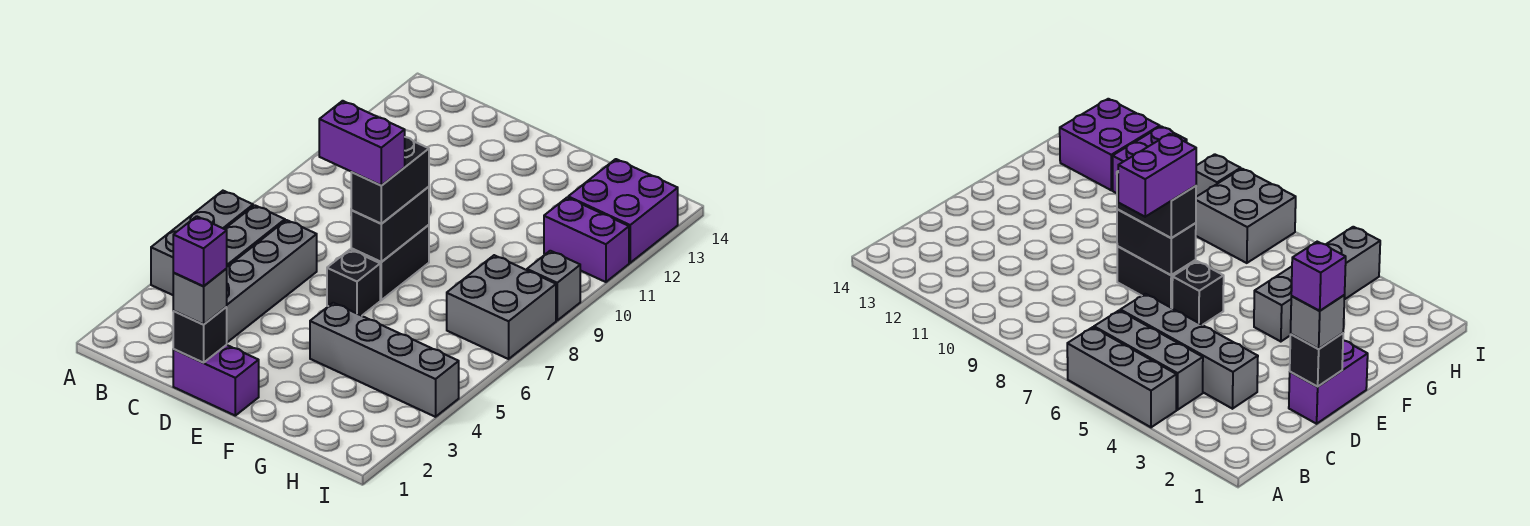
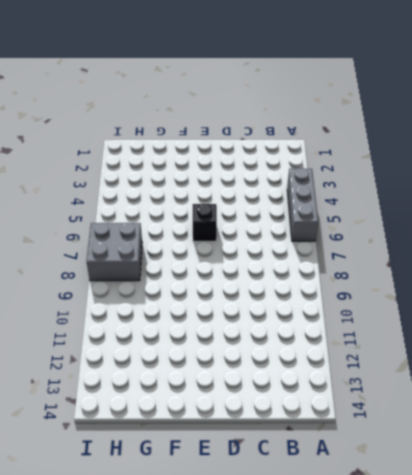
none -> grey brick B4:B6 level 1
none -> grey brick C3:C6 level 1
none -> purple brick D1:E1 level 1

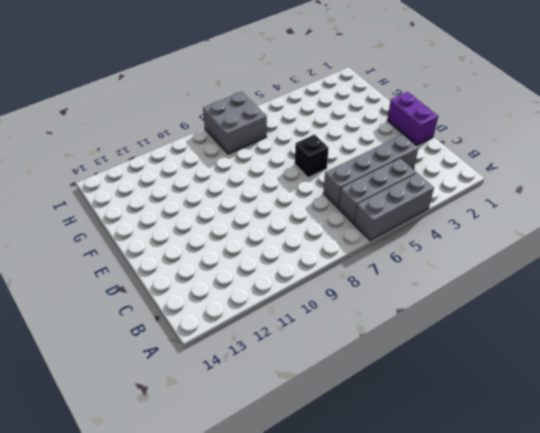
none -> black brick E7:E8 level 1
none -> grey brick F4:I4 level 1
none -> purple brick H11:I11 level 1

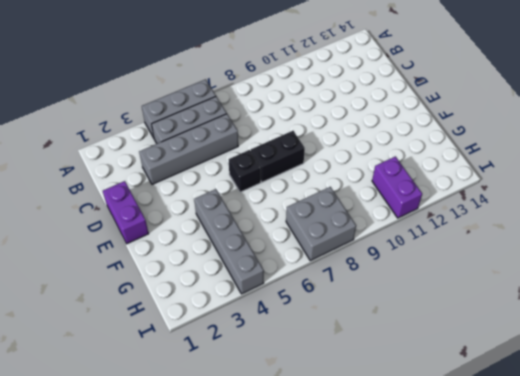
none -> purple brick H12:I13 level 1
none -> grey brick I9 level 1
none -> black brick D1 level 2

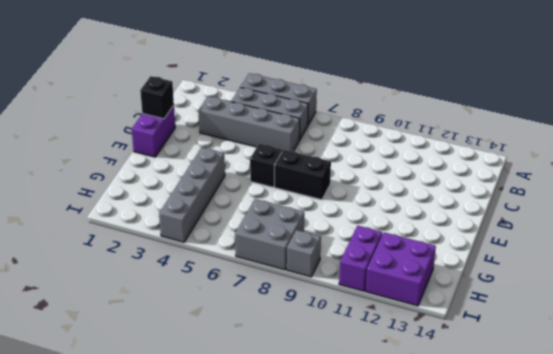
none -> black brick E7:E8 level 2
none -> grey brick D1 level 3
none -> black brick E7:E8 level 3

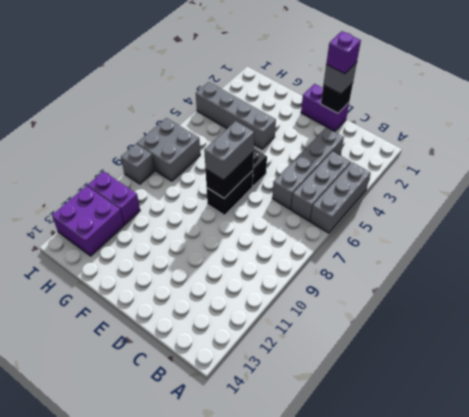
grey brick E7:E8 level 3 -> black brick E7:E8 level 3
none -> purple brick D7:E7 level 4

